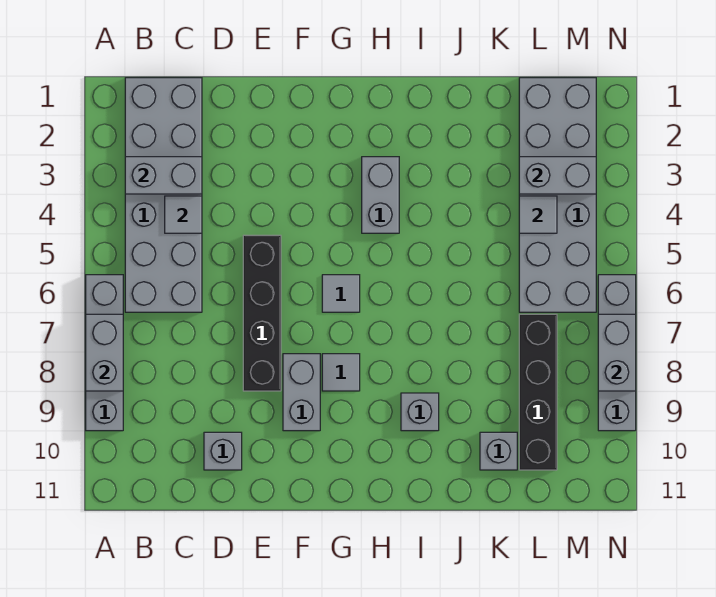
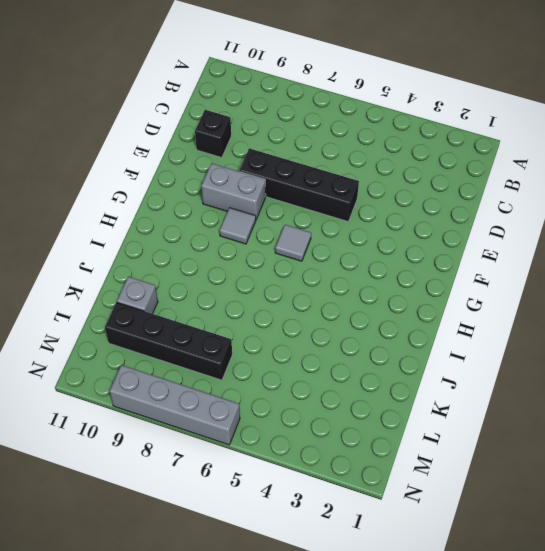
black brick D10 level 1 -> grey brick D10 level 1
none -> grey brick A6:A9 level 1
none -> grey brick B1:C6 level 1
none -> grey brick H3:H4 level 1

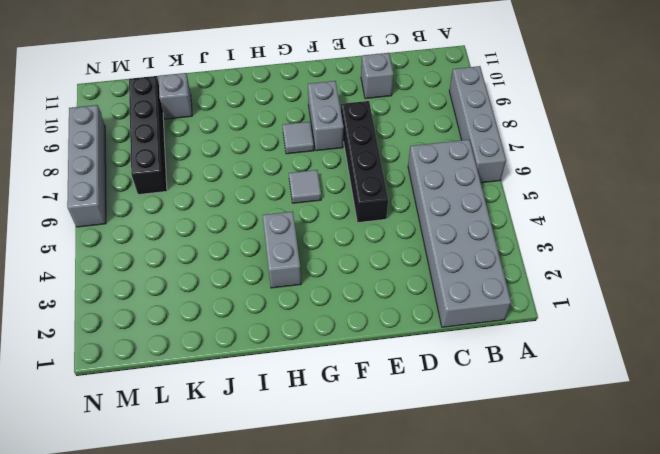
none -> grey brick I9 level 1
none -> grey brick L1:M6 level 1
none -> grey brick A7:A8 level 2

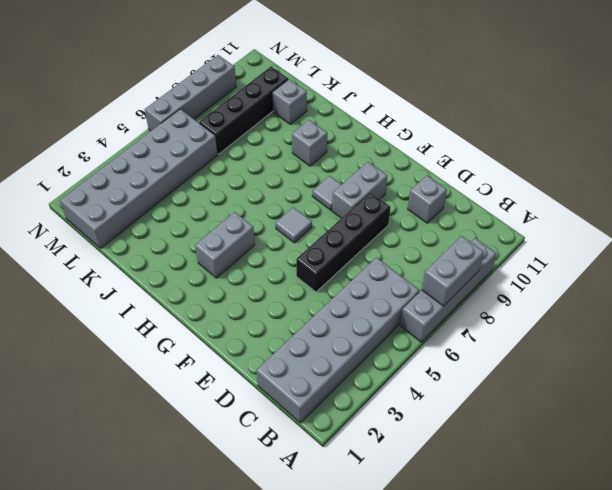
none -> grey brick B3:C3 level 2
none -> grey tile C4 level 2
none -> grey brick L3:M3 level 2

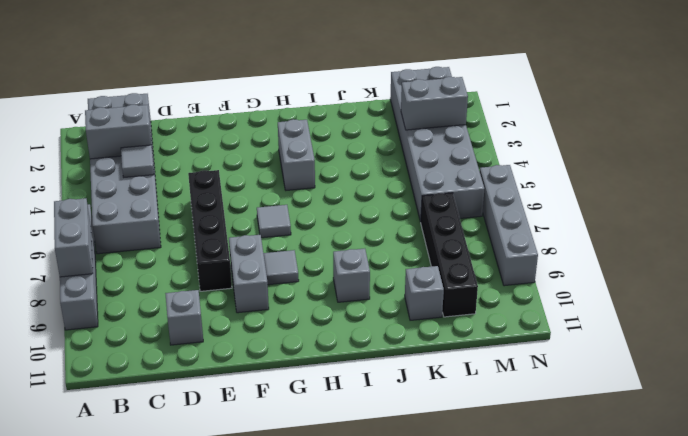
none -> grey tile L4 level 2
none -> grey brick N7:N8 level 2

